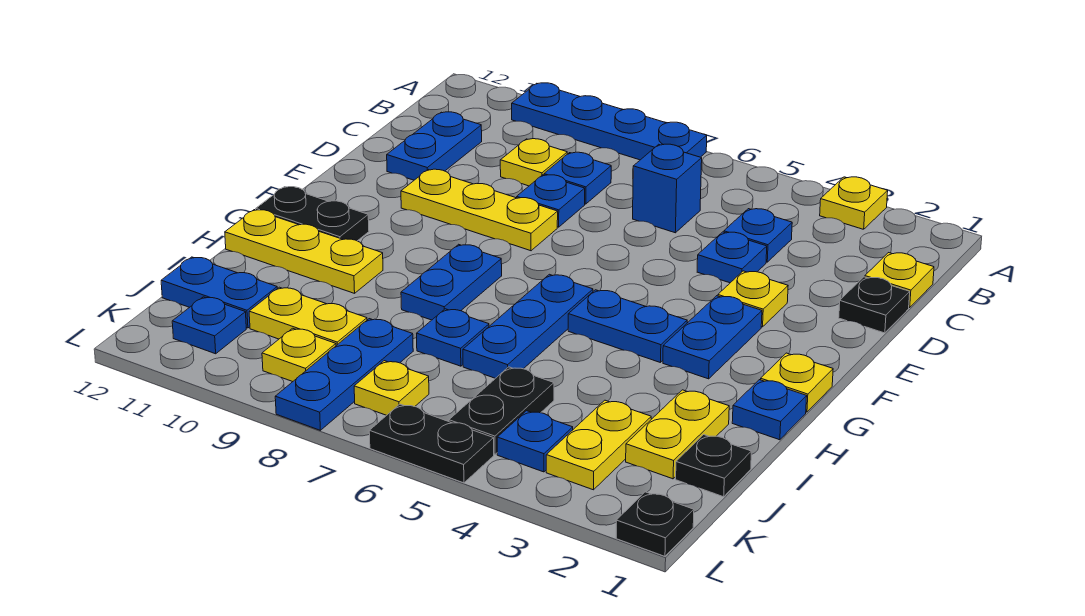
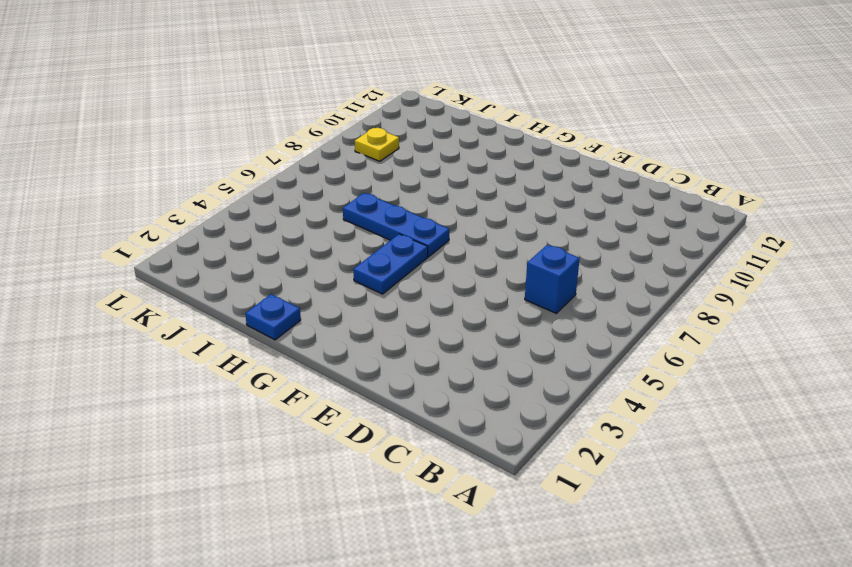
none -> yellow plate A3 level 1
none -> blue plate A7:A10 level 1
none -> yellow plate C1 level 1
none -> blue plate C4 level 1

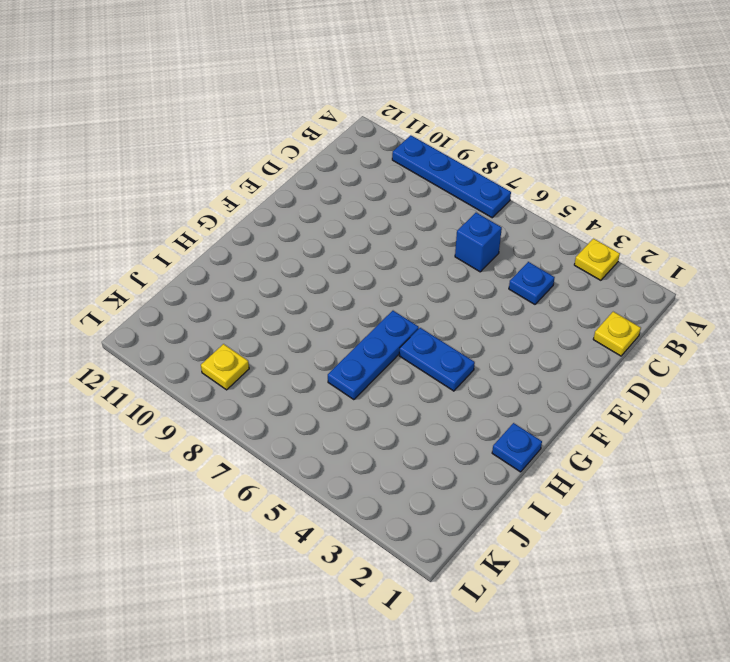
none -> blue plate C8 level 1
none -> yellow plate C9 level 1
none -> blue plate C11:D11 level 1
none -> black plate D1 level 1

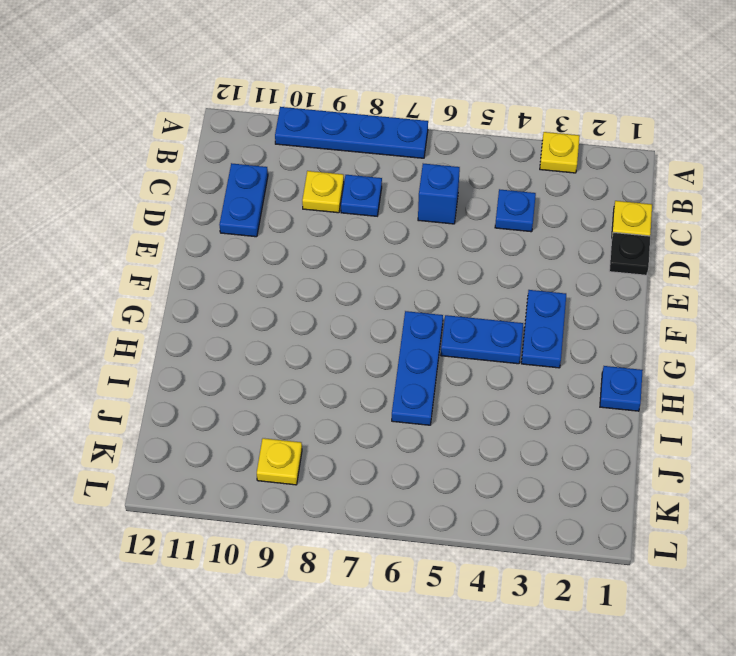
none -> blue plate D4 level 1
none -> blue plate D8 level 1
none -> yellow plate E3 level 1
none -> yellow plate E8:E10 level 1

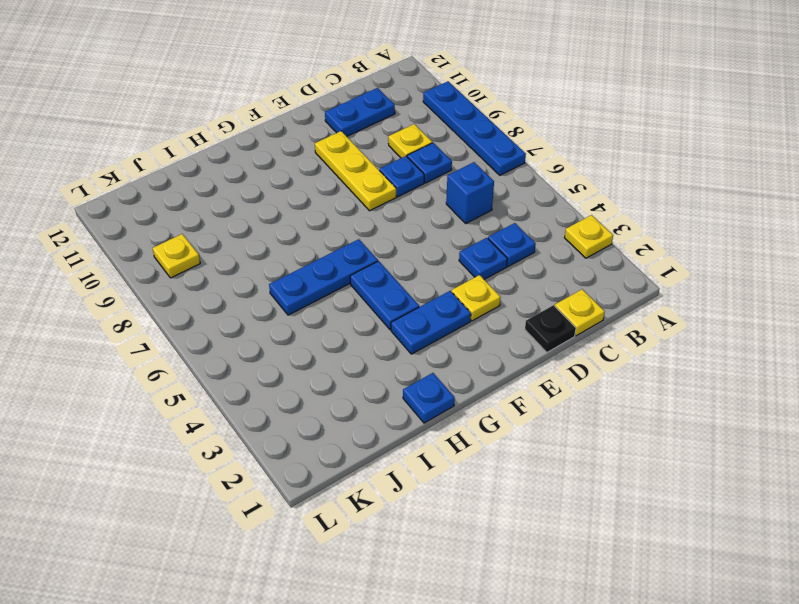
none -> yellow plate G1 level 1
none -> blue plate G8:H8 level 1
none -> black plate G11:G12 level 1
none -> yellow plate H10:H12 level 1

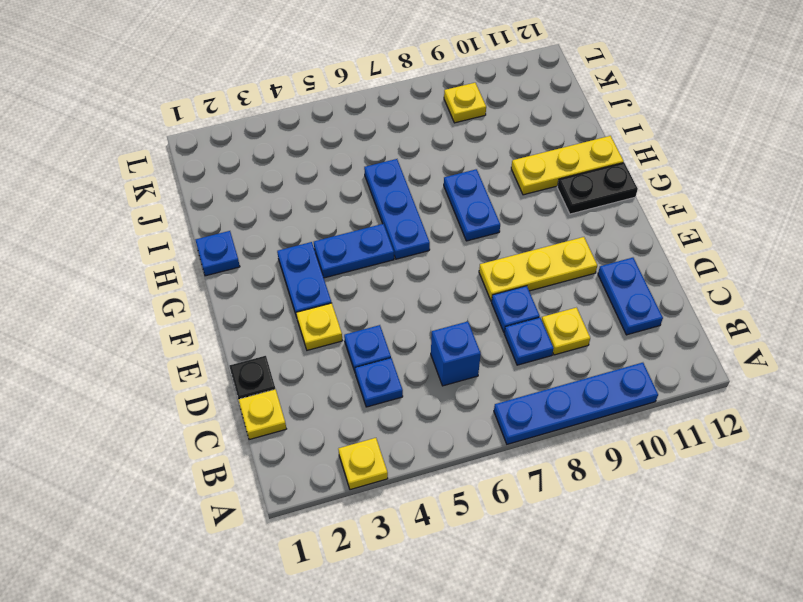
none -> yellow plate G1 level 1
none -> yellow plate I2:J2 level 1
none -> blue plate I7 level 1
none -> black plate J1 level 1

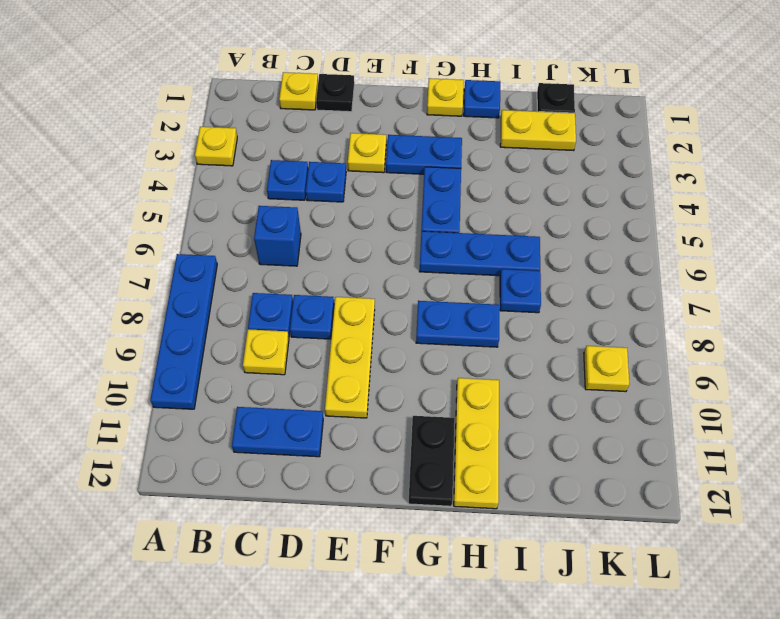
none -> yellow plate J3:K3 level 1
none -> black plate J5:K5 level 1
none -> blue plate J8:L8 level 1
none -> yellow plate J9:J10 level 1

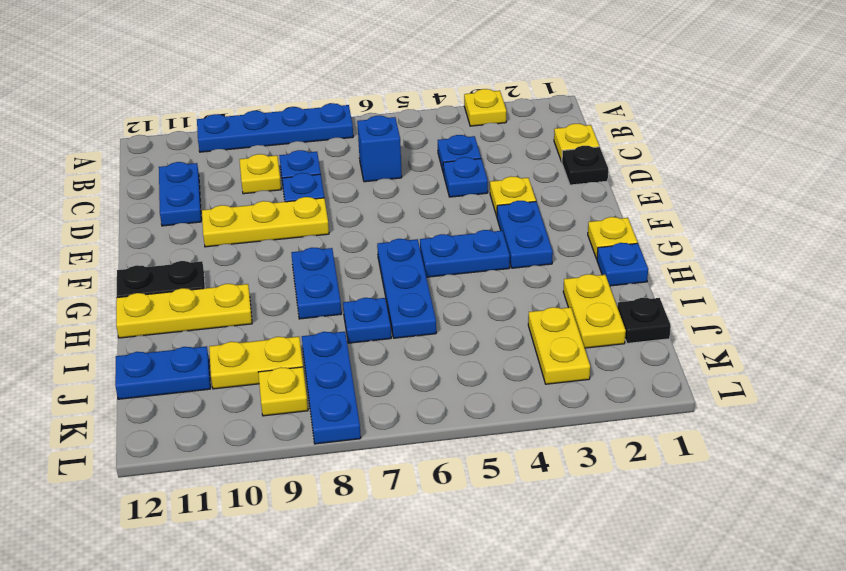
none -> black plate J5:K5 level 1
none -> blue plate K4 level 1
none -> yellow plate K7 level 1
none -> blue plate K11 level 1

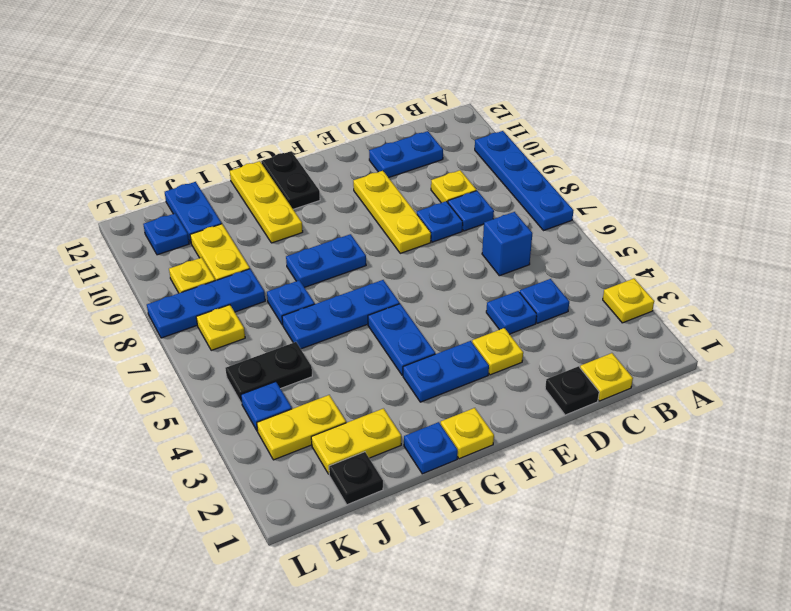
none -> black plate L1 level 1
none -> black plate L5:L6 level 1

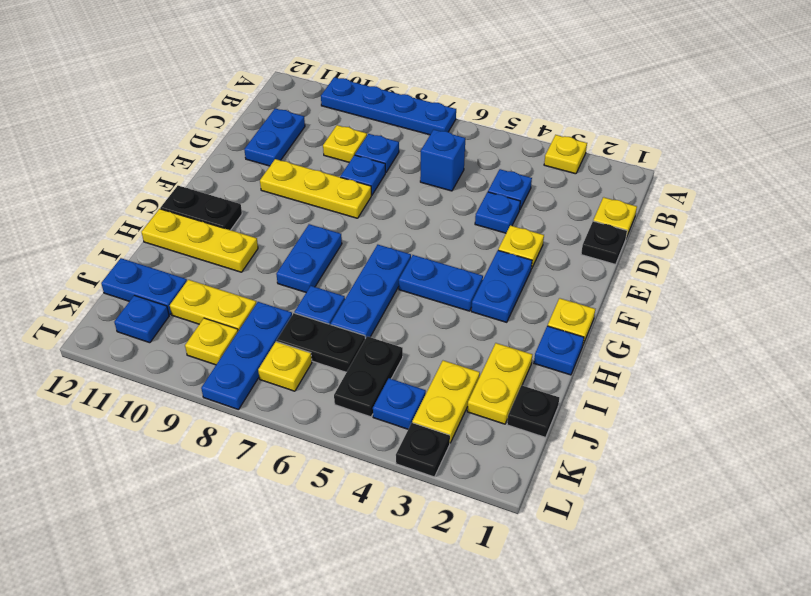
black plate J6:J7 level 1 -> black plate L5:L6 level 1
black plate L3 level 1 -> black plate L1 level 1

